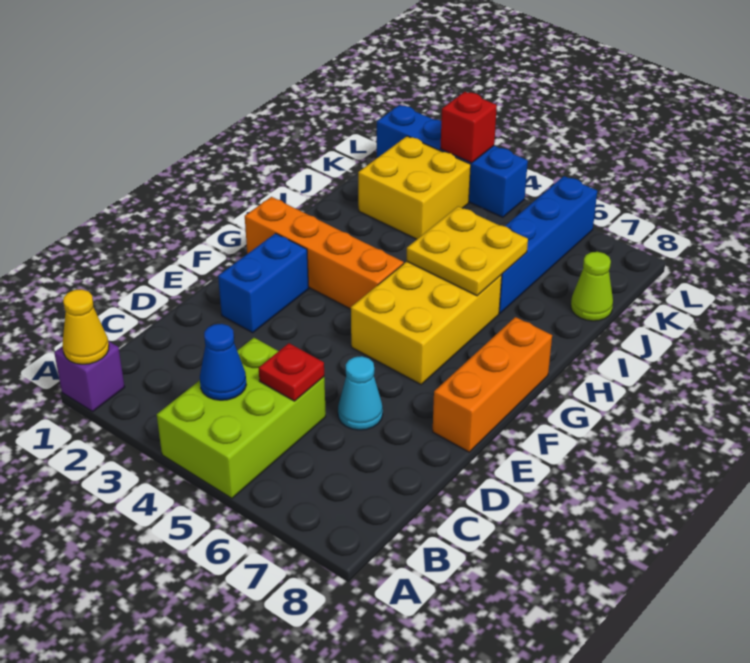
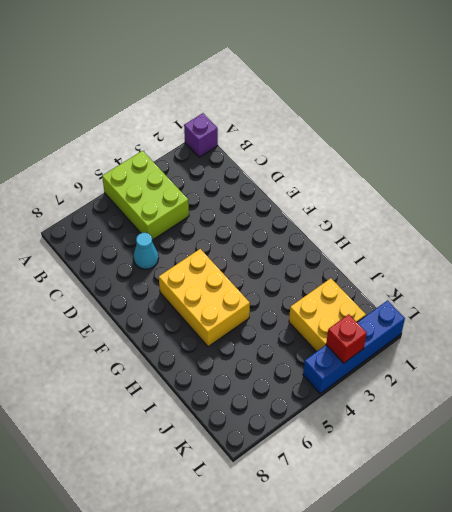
none -> blue brick E2:F2 level 1
none -> orange brick E8:G8 level 1
none -> orange brick G1:G4 level 1

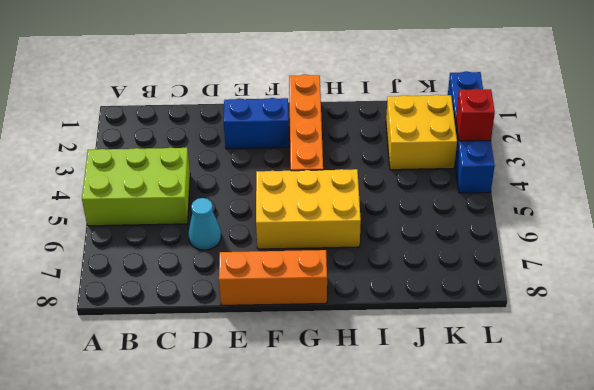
none -> purple brick A1 level 1
none -> blue brick I6:L6 level 1
none -> lime cone J8 level 1

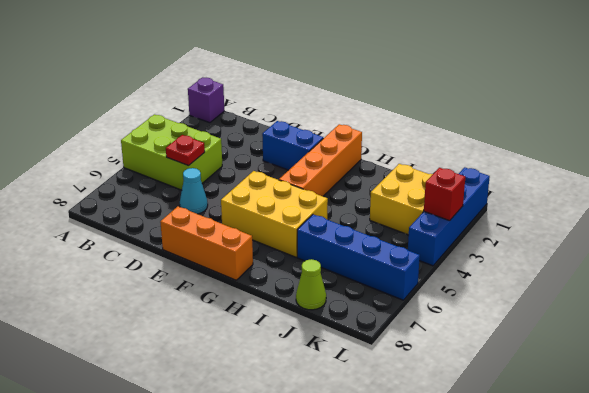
none -> yellow cone A1 level 2
none -> blue cone B4 level 2
none -> yellow plate H5:I6 level 2

